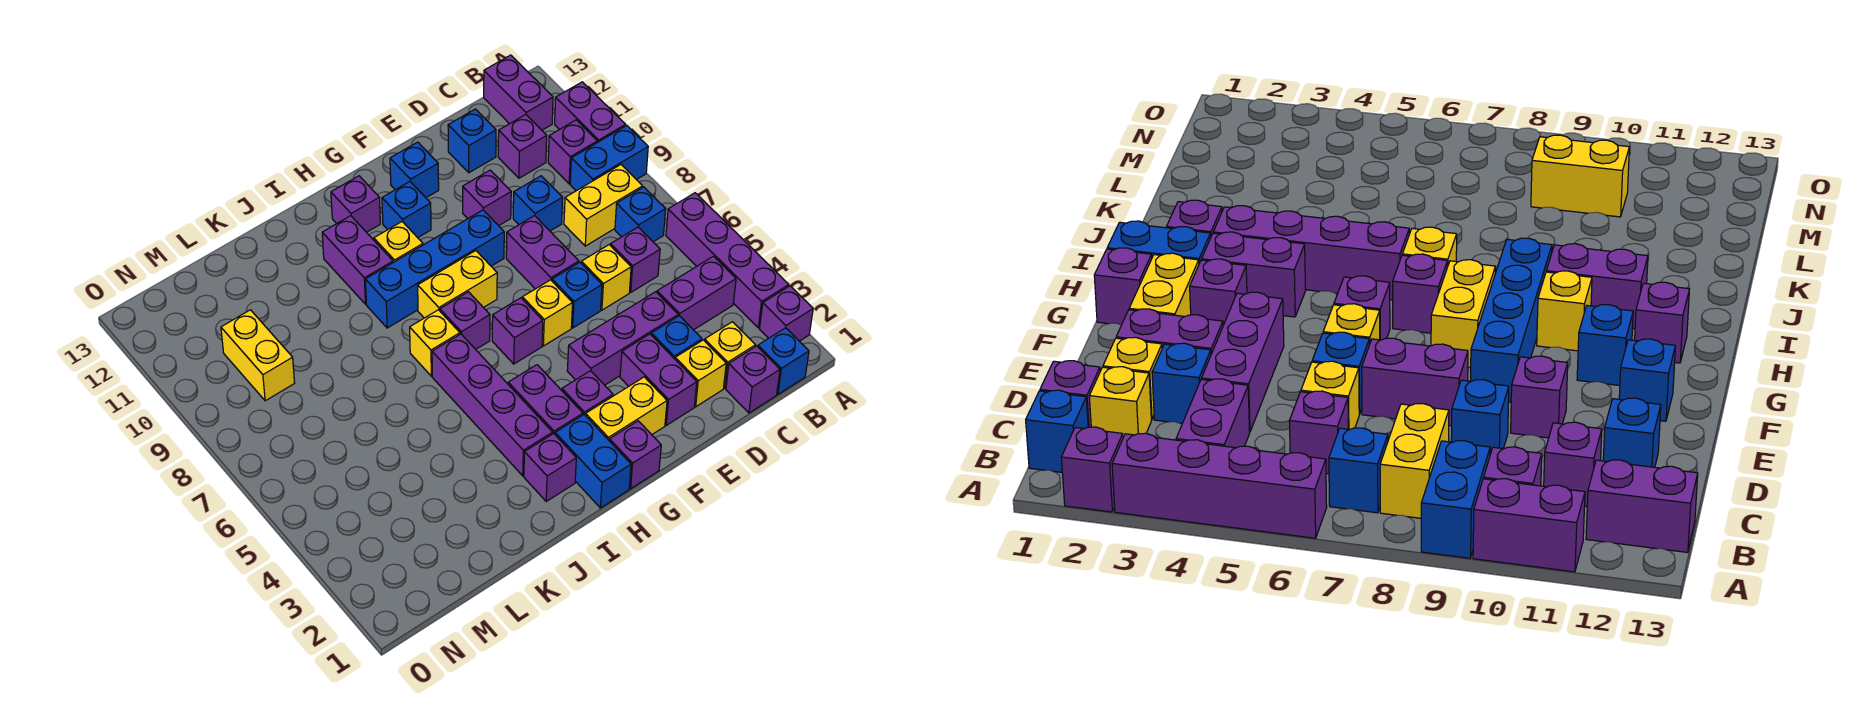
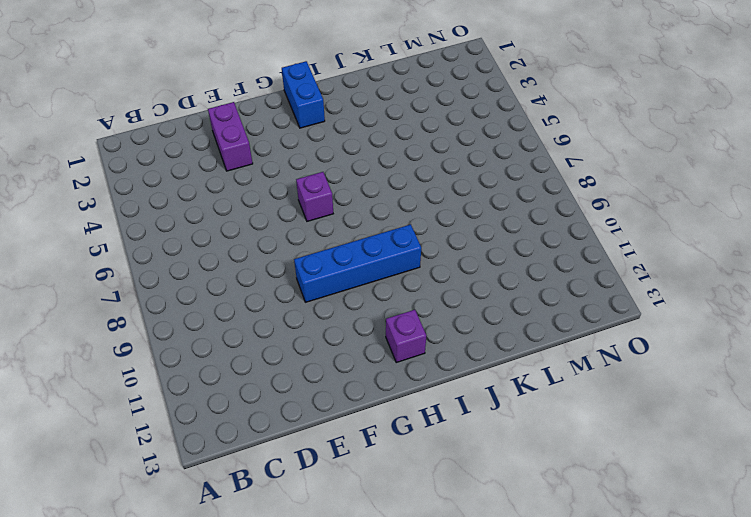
none -> purple brick A2 level 1
none -> purple brick A3:A6 level 1
none -> blue brick A9:B9 level 1
none -> purple brick A10:A11 level 1

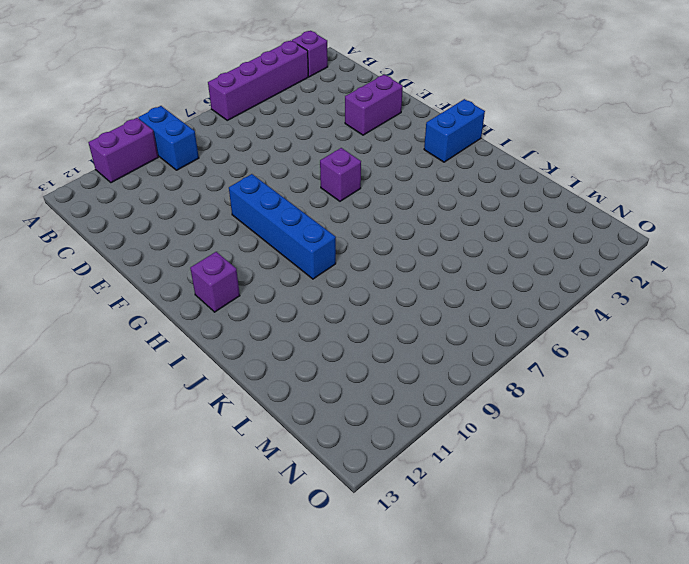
none -> blue brick B1 level 1
none -> purple brick B4:C4 level 1
none -> blue brick B7 level 1
none -> yellow brick B8:C8 level 1

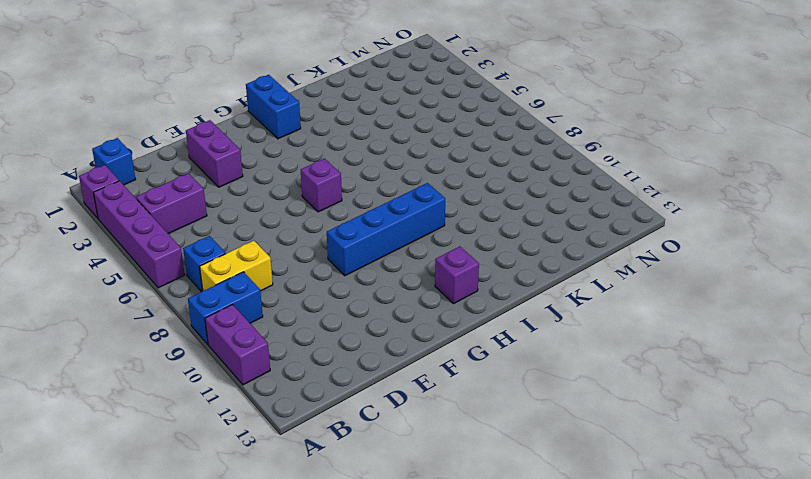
none -> purple brick B10 level 1
none -> purple brick B12:B13 level 1
none -> purple brick C1 level 1
none -> yellow brick C2 level 1

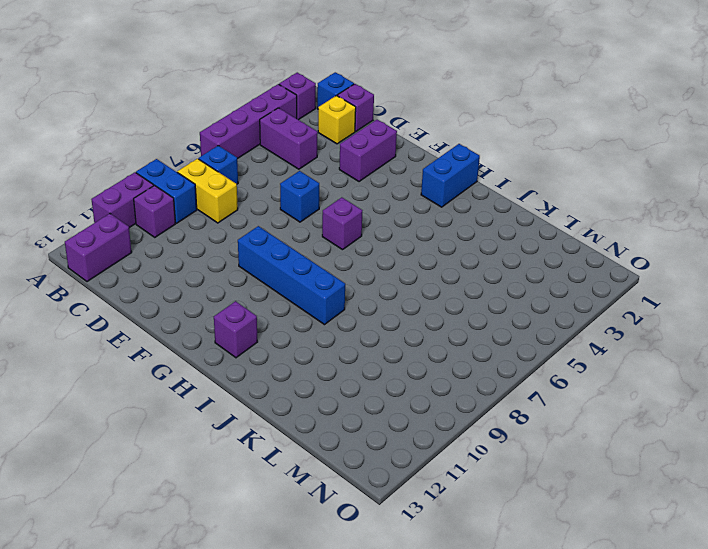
none -> purple brick C6 level 1
none -> purple brick C11 level 1
none -> yellow brick D2 level 1
none -> blue brick D3 level 1

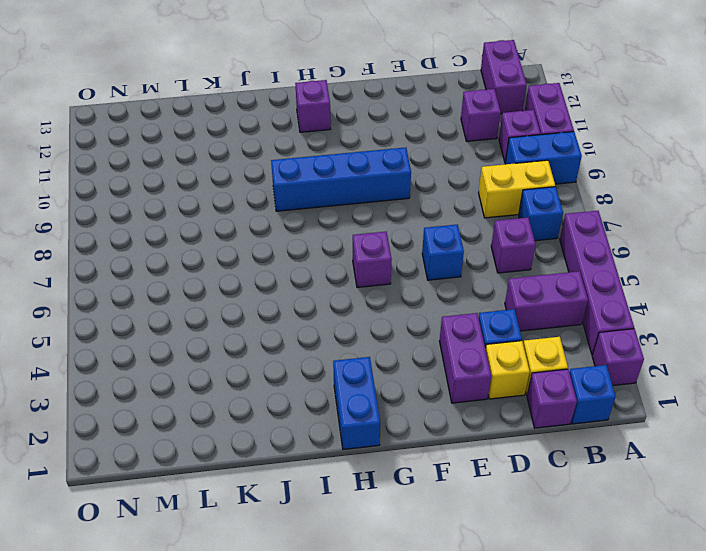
none -> purple brick D4:F4 level 1
none -> yellow brick D6 level 1
none -> blue brick D9 level 1
none -> blue brick D12 level 1

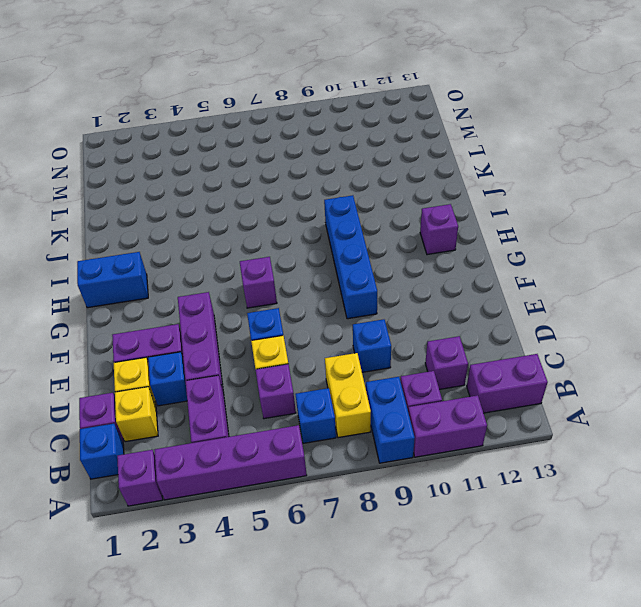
none -> blue brick D12 level 1
none -> purple brick E7:E8 level 1
none -> purple brick E10 level 1
none -> yellow brick F2:G2 level 1

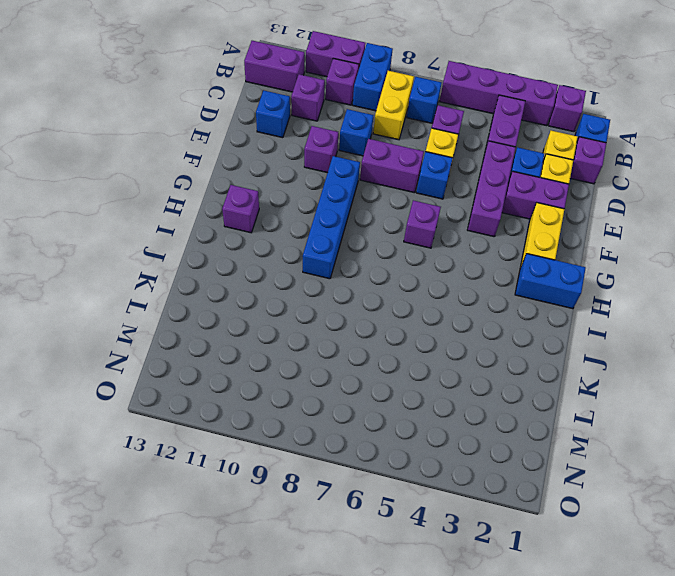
none -> yellow brick F6 level 1
none -> blue brick F12 level 1
none -> purple brick G1 level 1
none -> purple brick G3 level 1

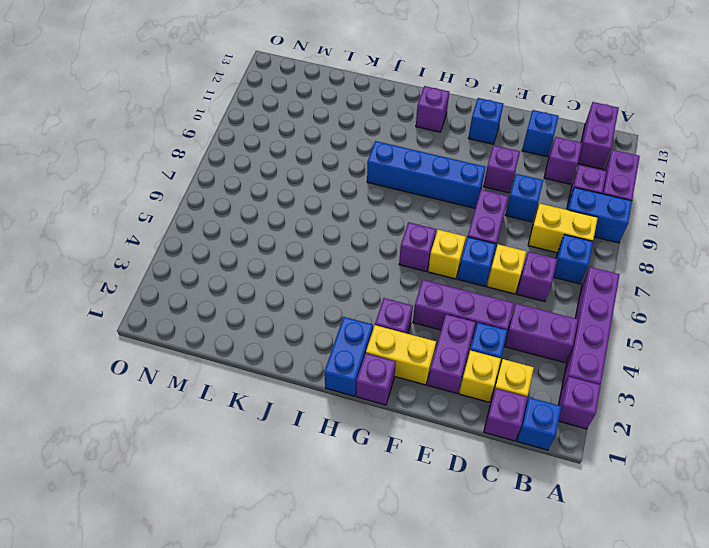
none -> yellow brick G8:H8 level 1
none -> blue brick G11 level 1
none -> purple brick H3:H4 level 1
none -> purple brick H7 level 1

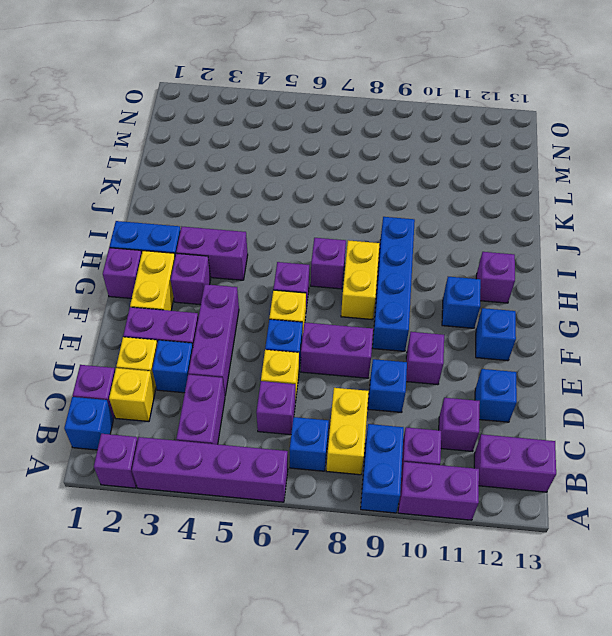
none -> yellow brick H10 level 1
none -> purple brick I2 level 1
none -> purple brick I3:I6 level 1
none -> yellow brick I7 level 1

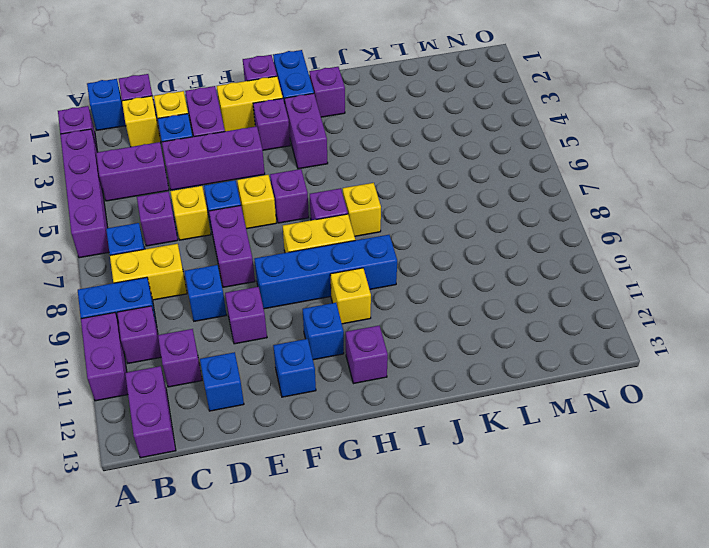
none -> purple brick I3:I6 level 1
none -> purple brick I10:I11 level 1
none -> yellow brick M9:M10 level 1

